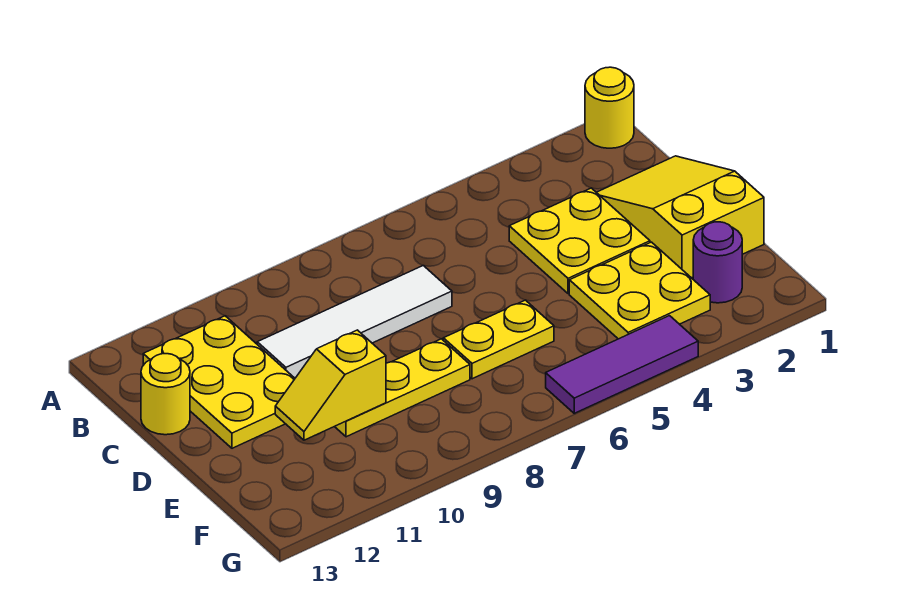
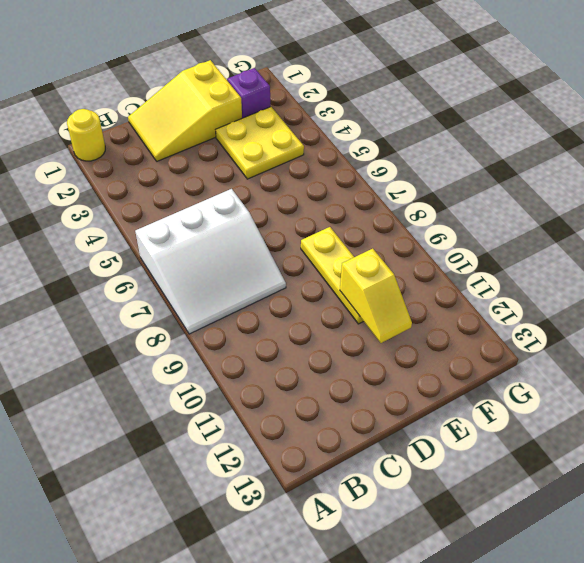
white slope A6:C8 level 1 top 6 -> white tile C7:C10 level 1
purple brick F2 level 1 -> purple round brick F2 level 1
none -> yellow plate B11:D12 level 1
none -> yellow plate C3:D4 level 1
none -> yellow round brick C13 level 1

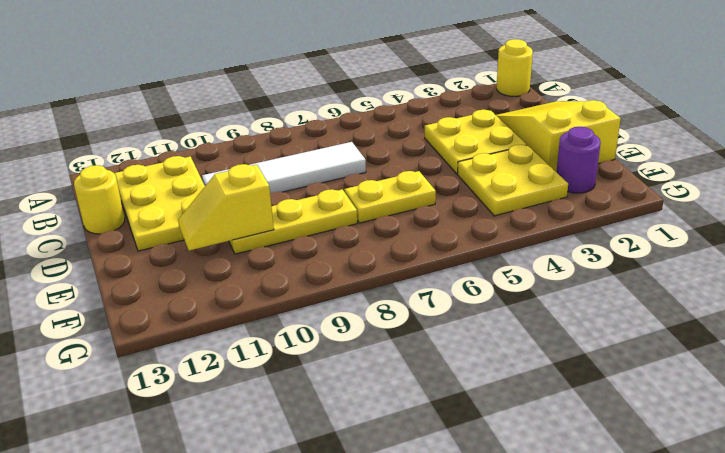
none -> purple tile G4:G6 level 1

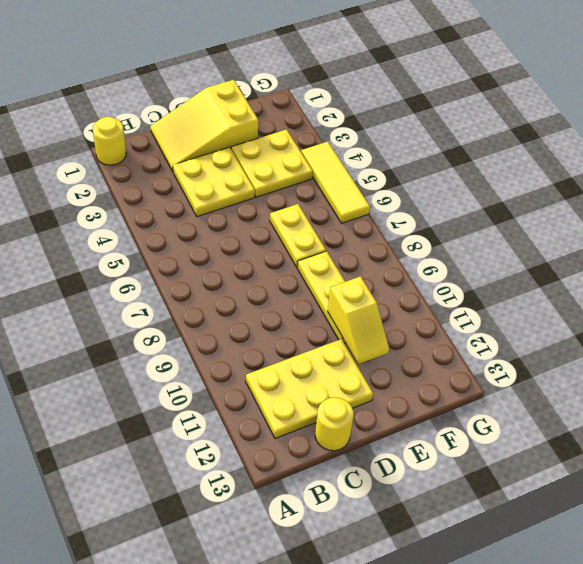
yellow tile G4:G6 level 1 -> purple tile G4:G6 level 1
none -> white tile C7:C10 level 1
none -> purple round brick F2 level 1

